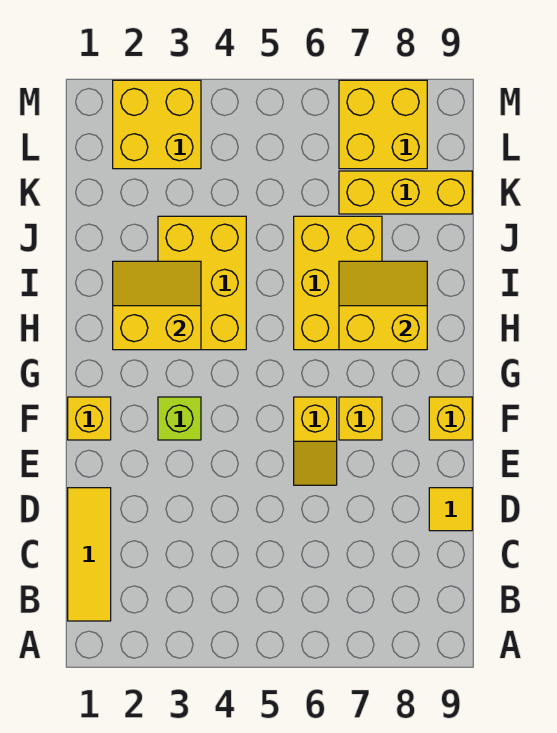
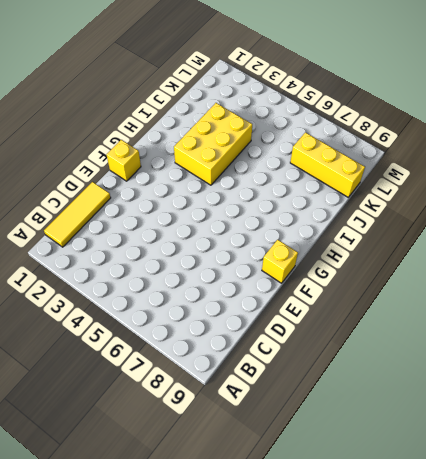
none -> yellow tile D9 level 1
none -> yellow slope E6:F6 level 1 top F
none -> lime brick F3 level 1

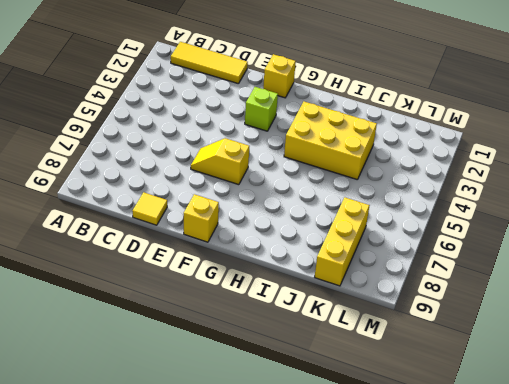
none -> yellow brick F7 level 1
none -> yellow brick H6:J7 level 1
none -> yellow brick L2:M3 level 1

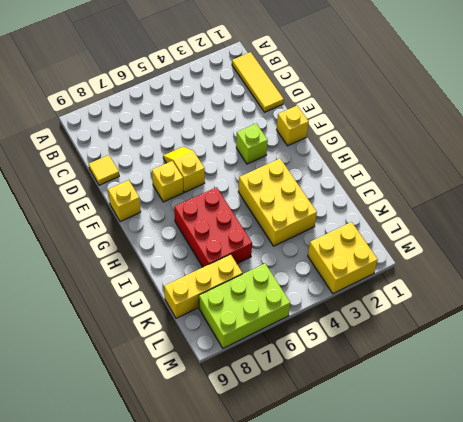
red brick H6:J7 level 1 -> yellow brick H6:J7 level 1
lime brick L6:M8 level 1 -> yellow brick L7:M8 level 1
none -> yellow slope H2:I3 level 2 top H
none -> yellow slope H7:I8 level 2 top H

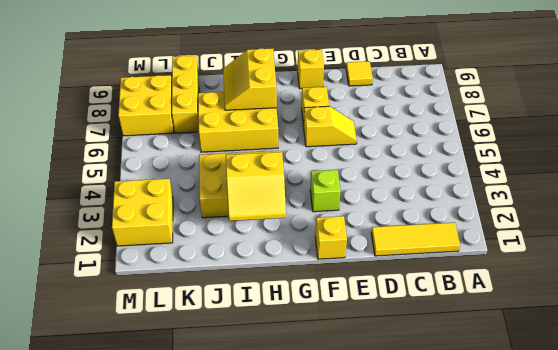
yellow slope H2:I3 level 2 top 3 -> yellow slope H2:I3 level 2 top H

